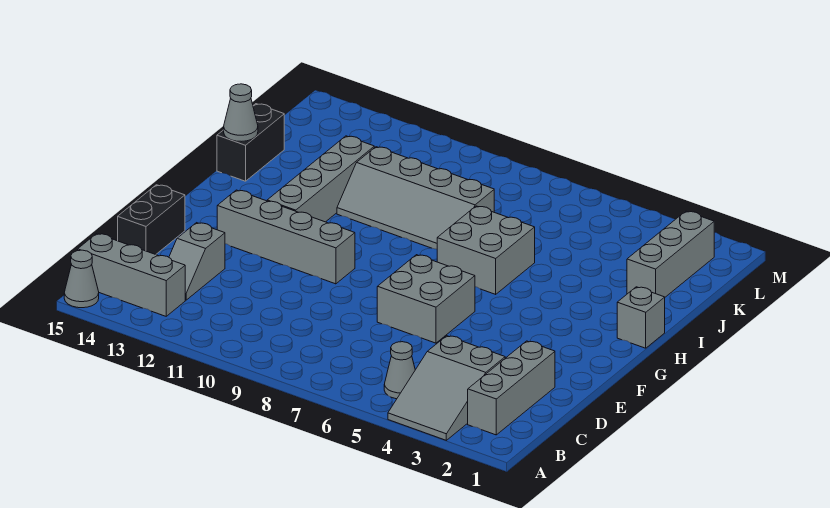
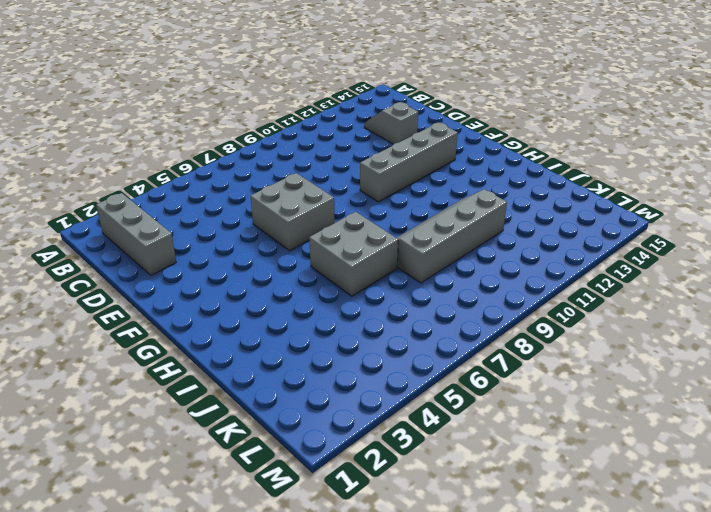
none -> grey slope A3:C4 level 1 top C
none -> grey cone A15 level 1
none -> grey cone B5 level 1

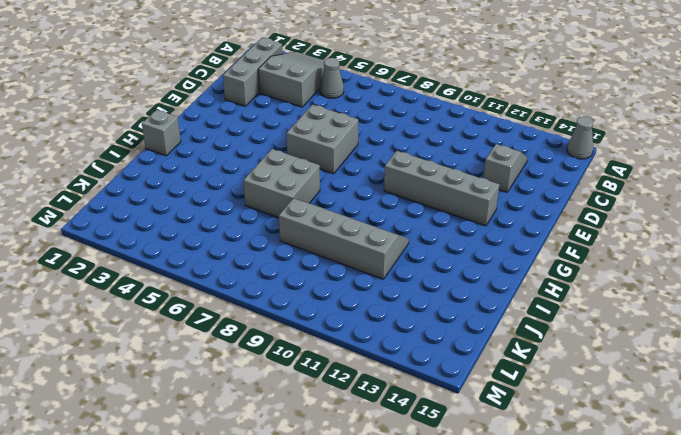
none -> grey brick B13:B15 level 1
none -> black brick D15:E15 level 1
none -> grey brick G12:J12 level 1

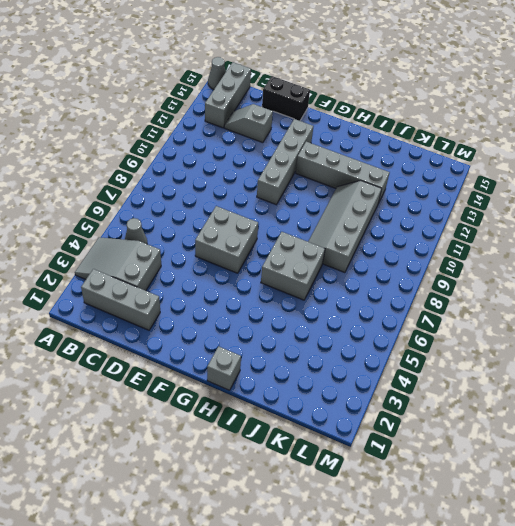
none -> black brick I15:J15 level 1
none -> grey brick J2:L2 level 1
none -> grey cone I15 level 2

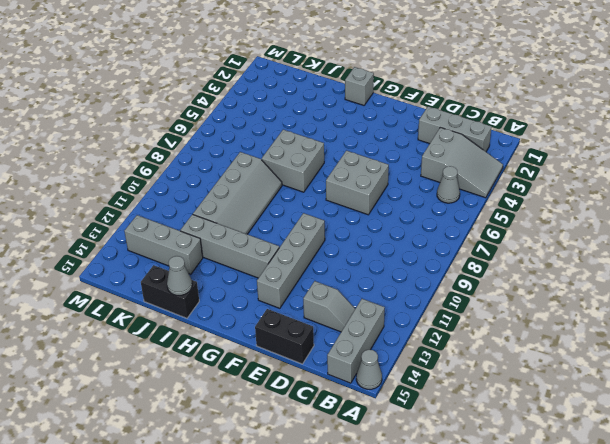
grey brick J13:L13 level 1 -> grey brick J2:L2 level 1

